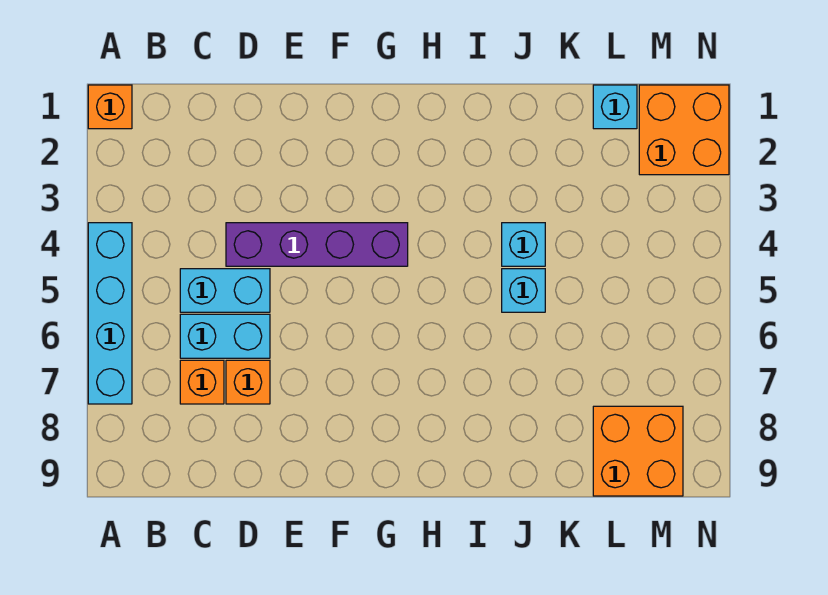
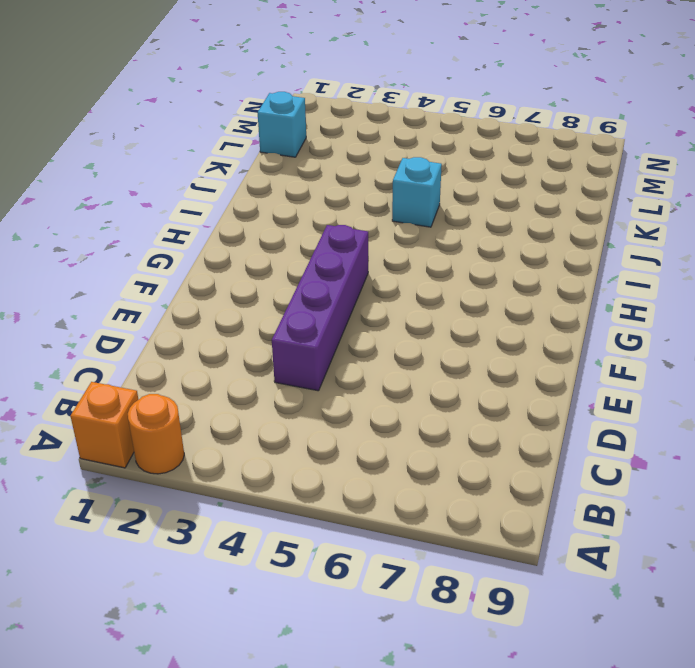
orange round brick A2 level 1 -> none
none -> cyan brick A4:A7 level 1
none -> cyan brick C5:D5 level 1
none -> cyan brick C6:D6 level 1

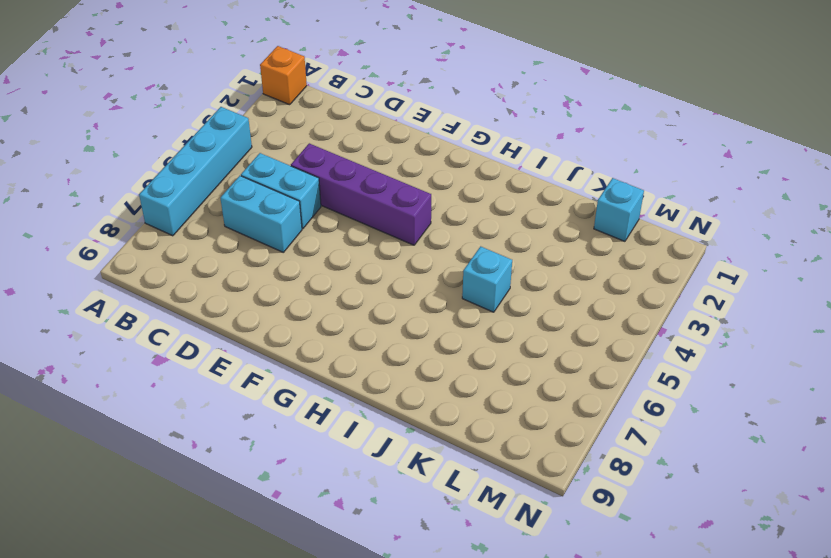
none -> orange brick C7 level 1
none -> orange brick D7 level 1
none -> cyan brick J4 level 1

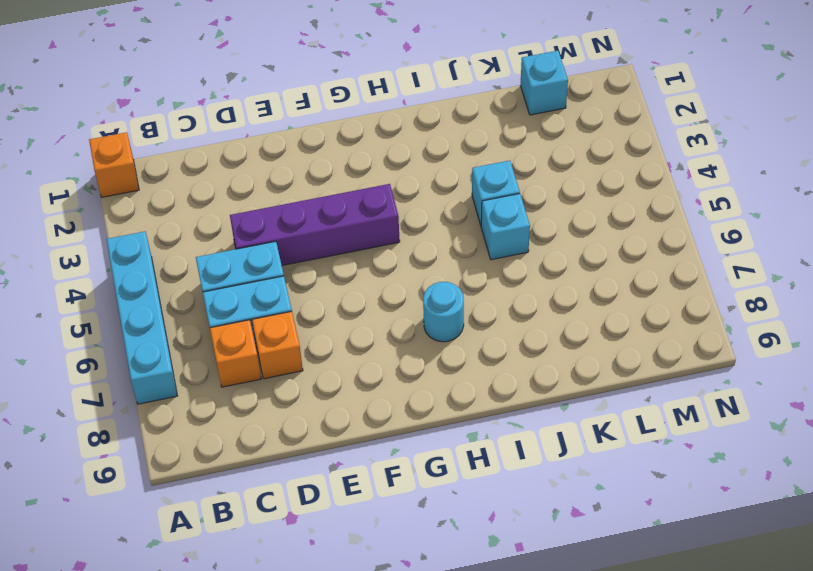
cyan round brick H7 level 1 -> none
none -> orange brick L8:M9 level 1
none -> orange brick M1:N2 level 1

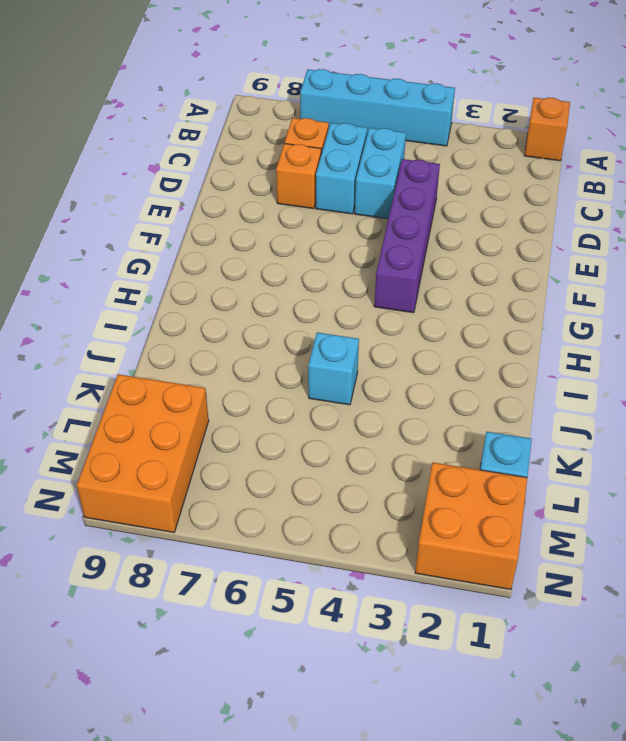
orange brick L8:N9 level 1 -> orange brick L8:M9 level 1
none -> cyan brick J4 level 1

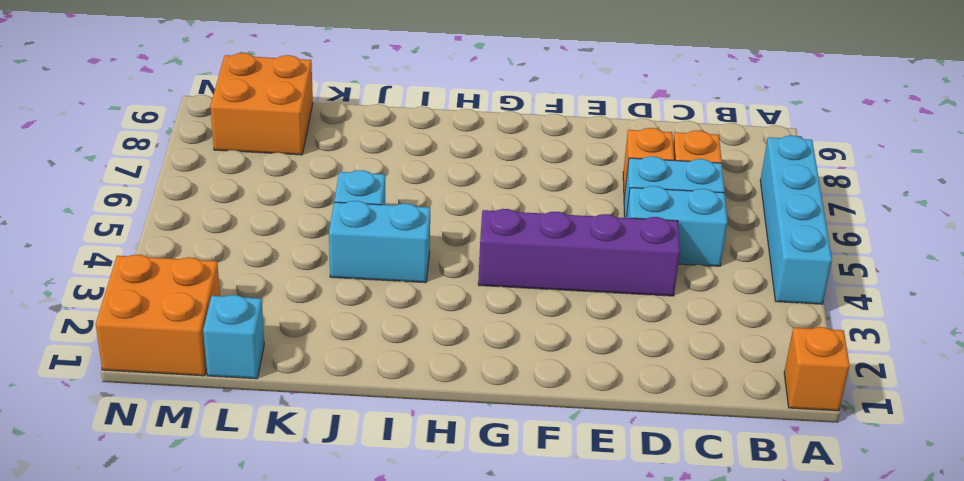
cyan brick I4:J4 level 1 -> cyan brick J4 level 1

